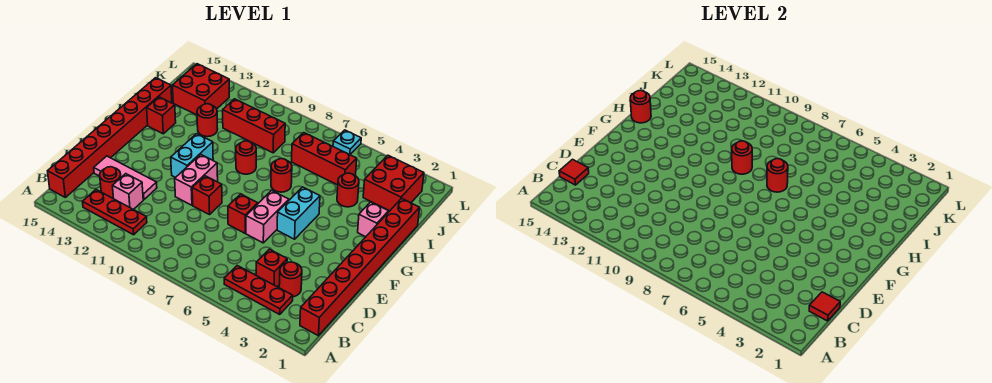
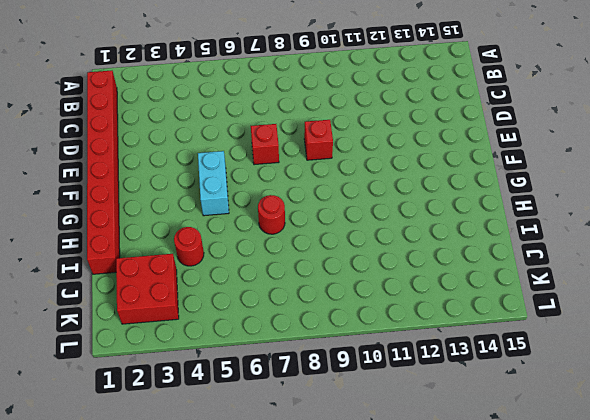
none -> red plate B3:B5 level 1
none -> red plate B11:B13 level 1
none -> red brick B15:I15 level 1
none -> red round brick C3 level 1

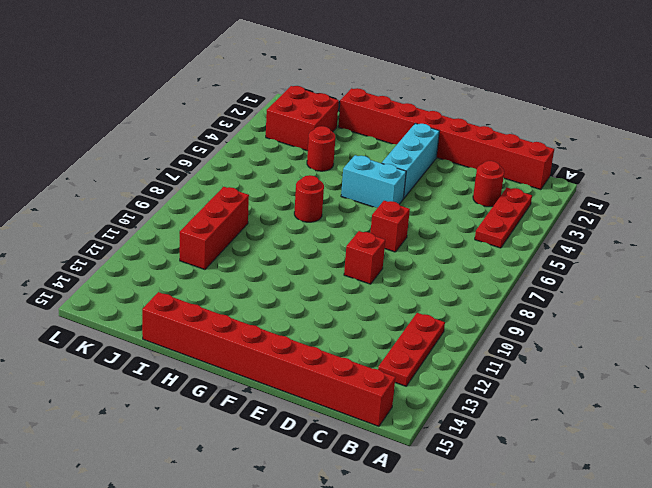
cyan brick F2:F4 level 1 -> none
none -> red brick C4 level 1
none -> pink brick C12 level 1
none -> red round brick C13 level 1
none -> pink tile D12:D14 level 1

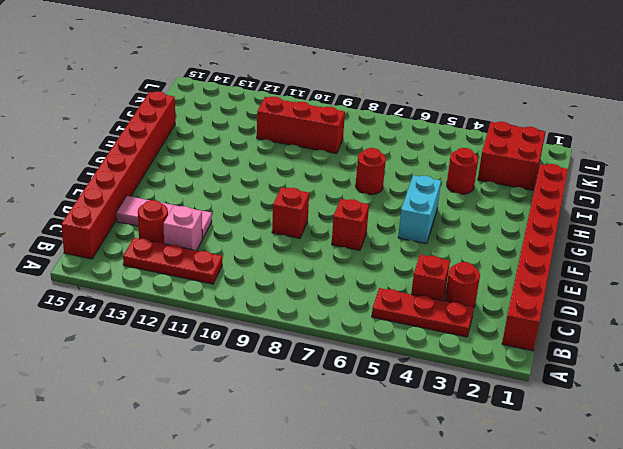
none -> pink brick E6:F6 level 1
none -> pink brick E10:F10 level 1
none -> cyan brick F11:G11 level 1
none -> pink brick H2 level 1

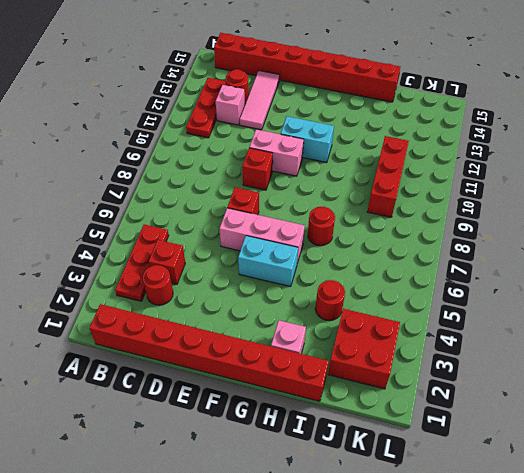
pink brick E6:G6 level 1 -> pink brick E6:F6 level 1
none -> red round brick H9 level 1
none -> red brick H14 level 1
none -> red round brick I12 level 1
none -> red brick J5:J7 level 1

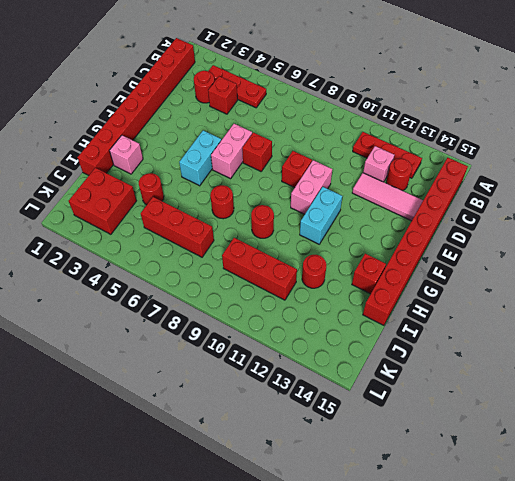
none -> red brick J13:K14 level 1
none -> cyan plate L6 level 1
none -> red tile C1 level 2
none -> red tile C15 level 2

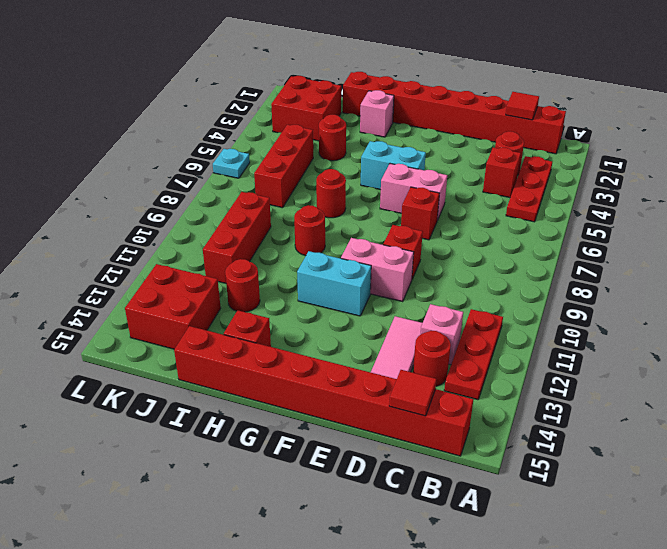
none -> red round brick H7 level 2
none -> red round brick H9 level 2
none -> red round brick H15 level 2

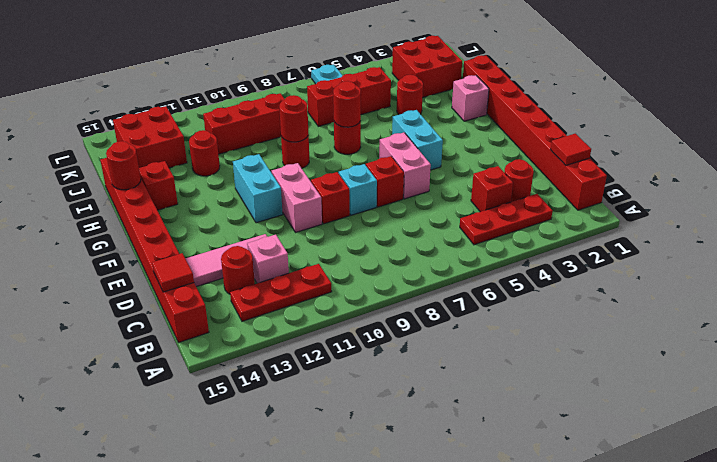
cyan brick E8 level 1 -> none

